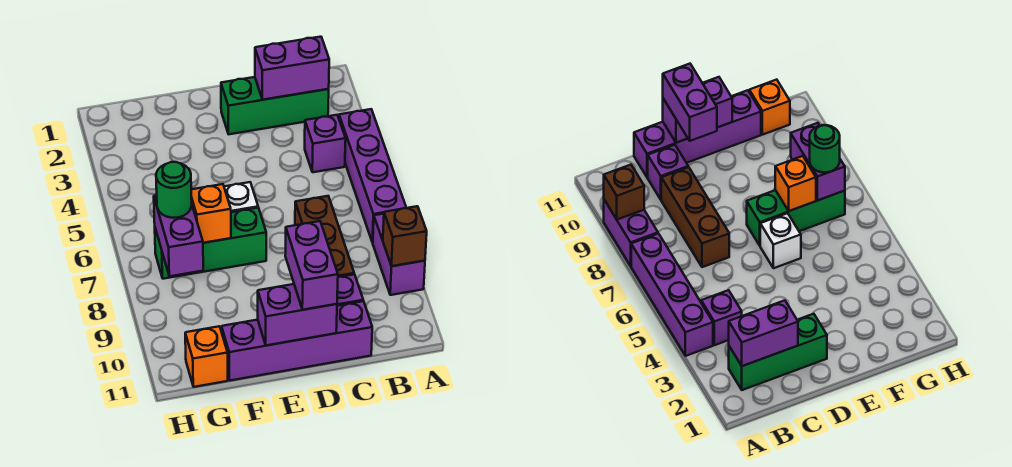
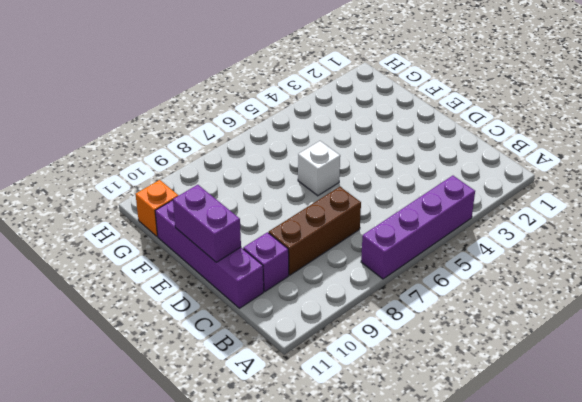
none -> purple brick A8:A9 level 1
none -> green brick B2:D2 level 1
none -> purple brick B4 level 1

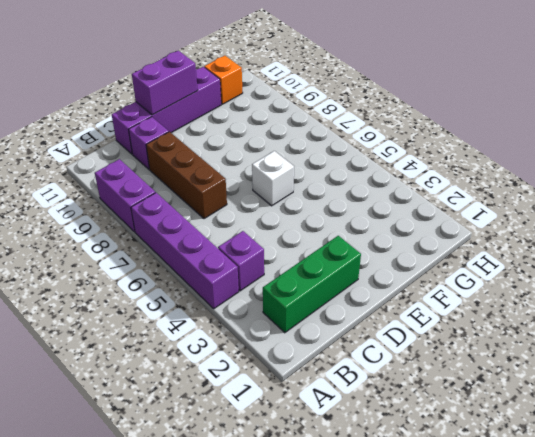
none -> green brick E7:G7 level 1
none -> brown brick A9 level 2
none -> purple brick B2:C2 level 2

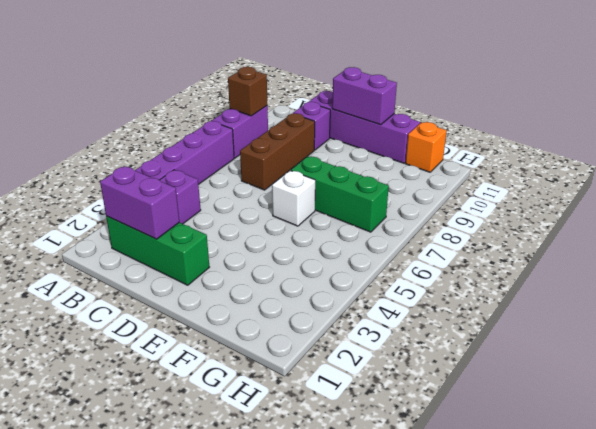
none -> orange brick F7 level 2
none -> purple brick G7:G8 level 2
none -> purple brick D10:D11 level 3

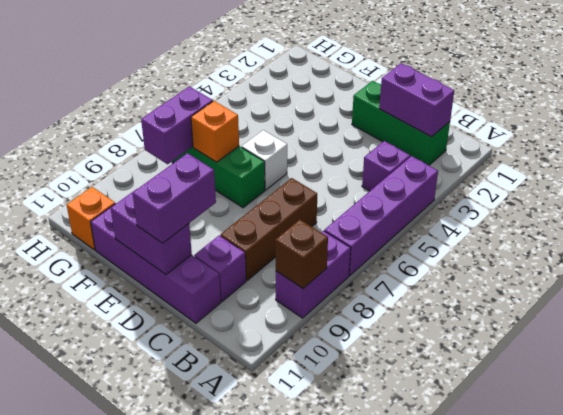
none -> green round brick G7 level 3

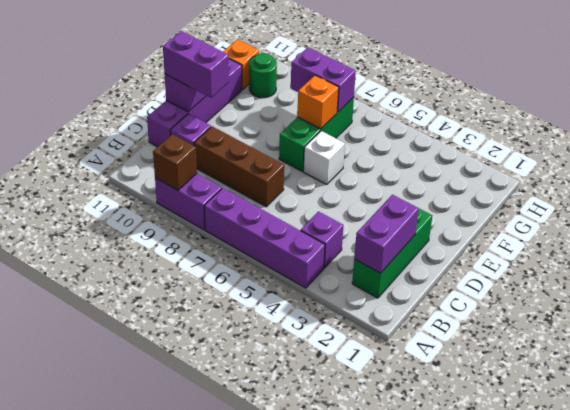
green round brick G10 level 1 -> green round brick G7 level 3

